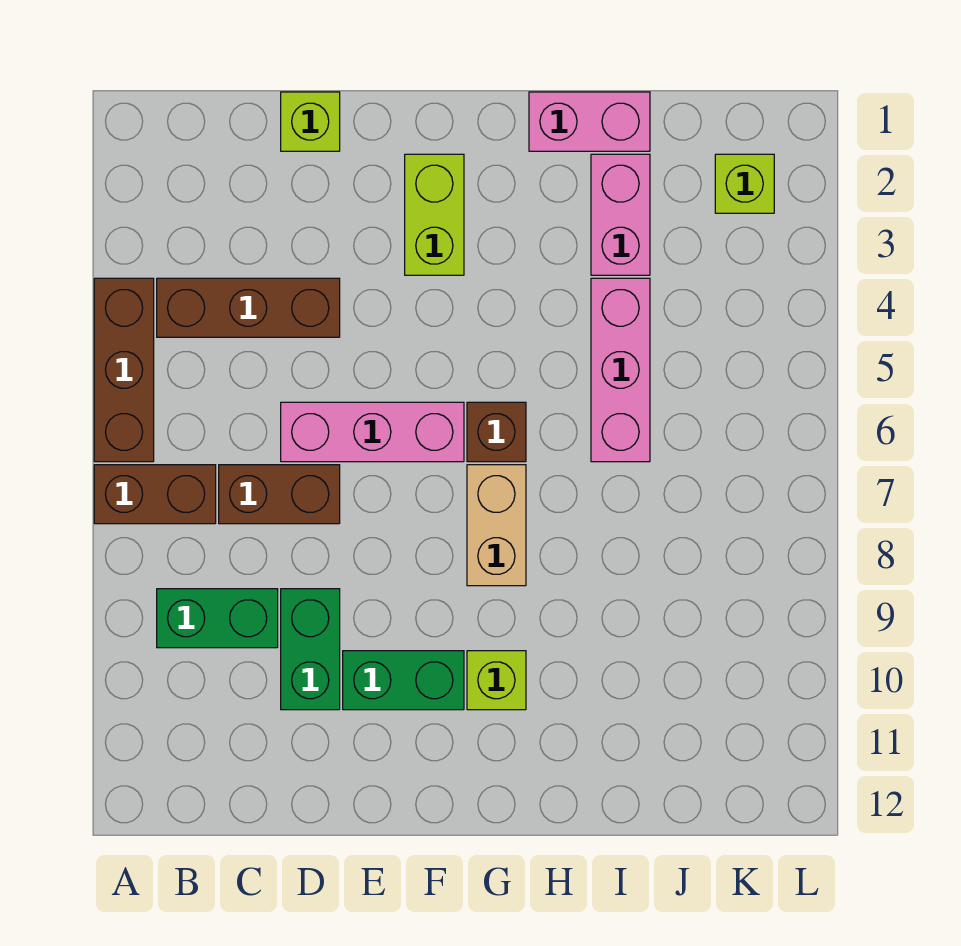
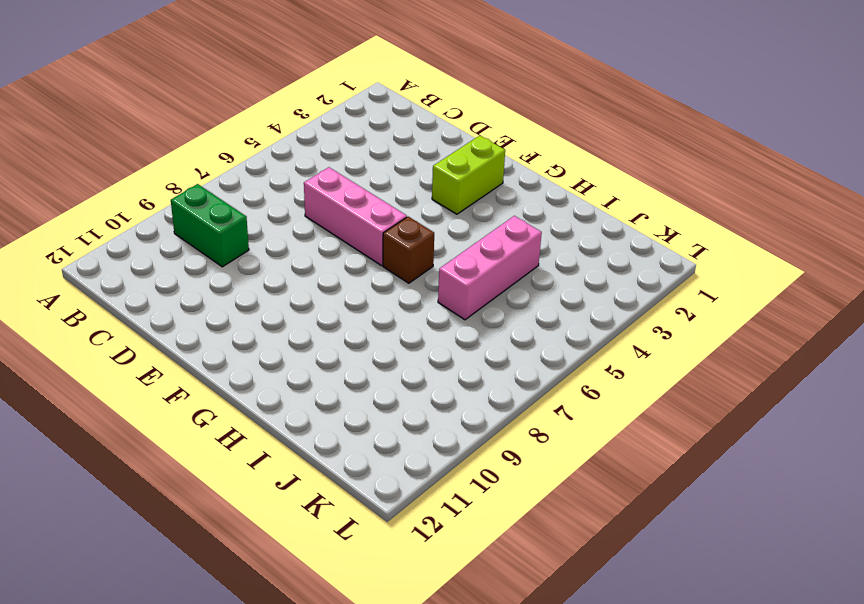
none -> brown brick A4:A6 level 1
none -> brown brick A7:B7 level 1
none -> brown brick B4:D4 level 1

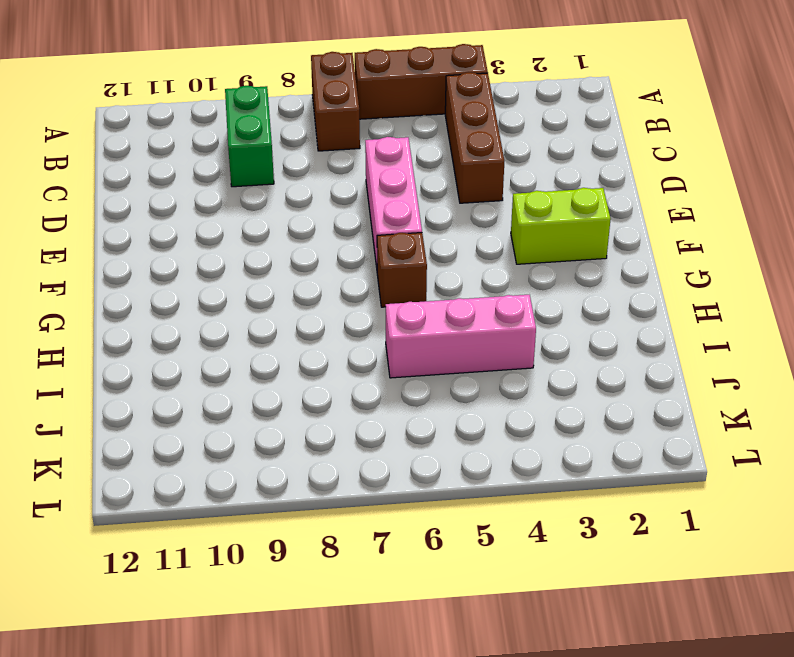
none -> brown brick C7:D7 level 1
none -> lime brick D1 level 1
none -> green brick D9:D10 level 1

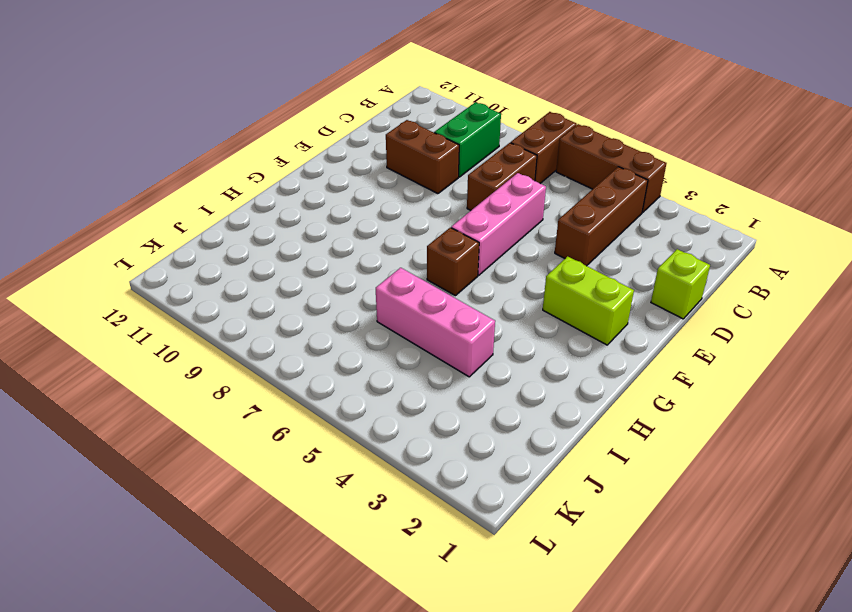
brown brick D9:D10 level 1 -> green brick D9:D10 level 1
none -> green brick E10:F10 level 1
none -> tan brick G7:G8 level 1
none -> lime brick G10 level 1

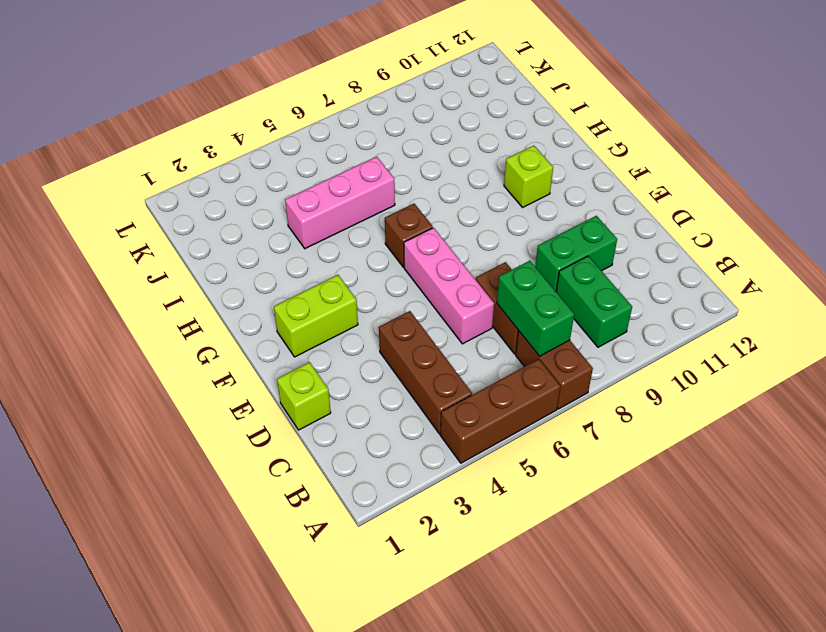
green brick B7:C7 level 2 -> green brick E10:F10 level 1
none -> tan brick G7:G8 level 1
none -> pink brick H1:I1 level 1
none -> pink brick I2:I3 level 1

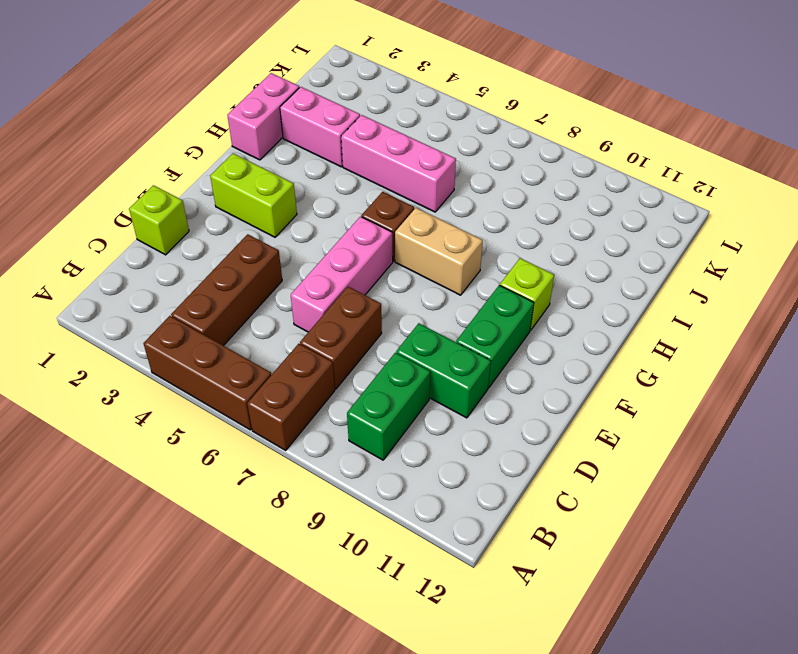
none -> lime brick K2 level 1

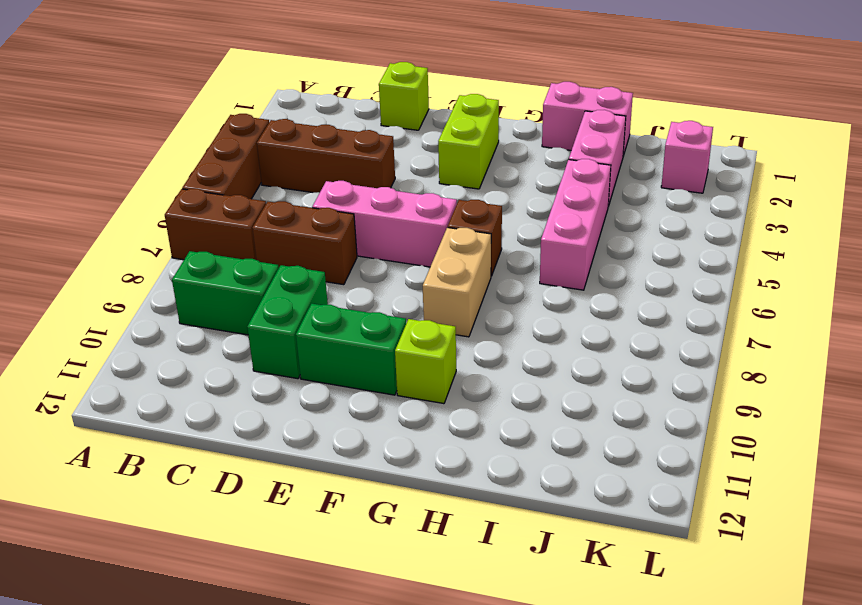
pink brick K2 level 1 -> lime brick K2 level 1

